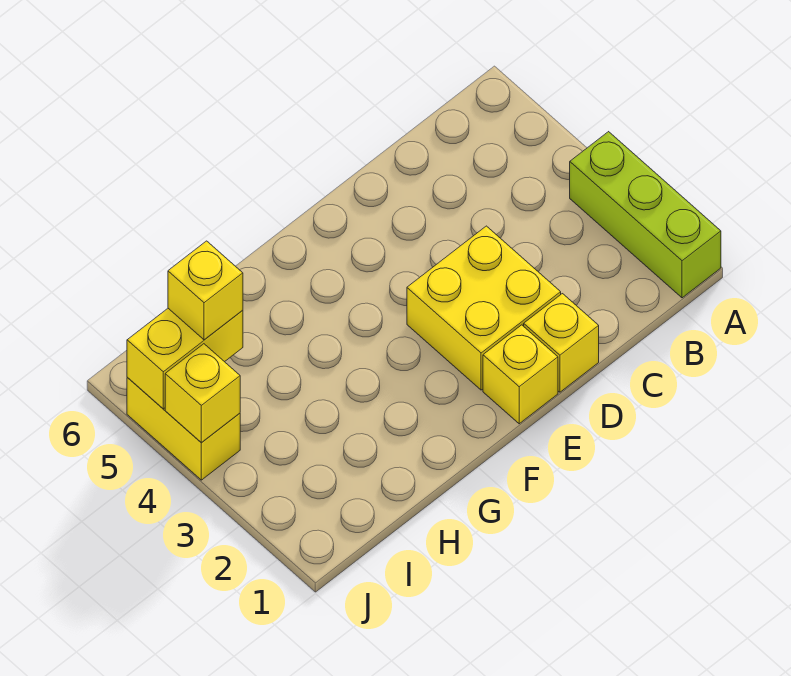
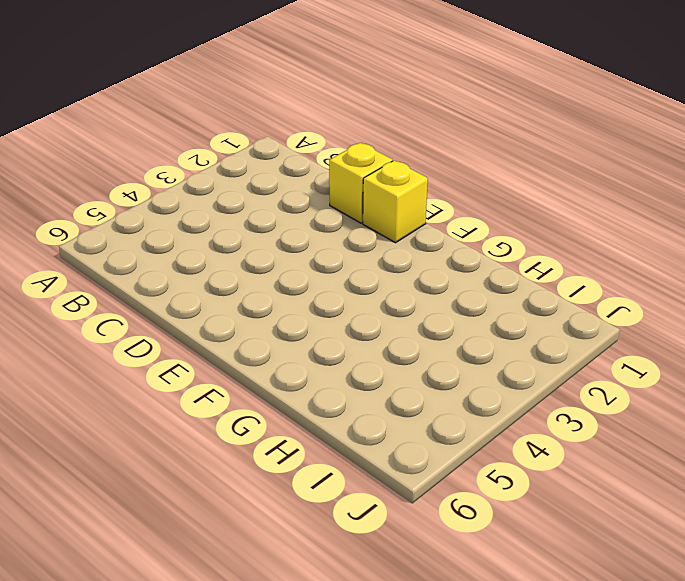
none -> lime brick A1:A3 level 1
none -> yellow brick D2:E3 level 1

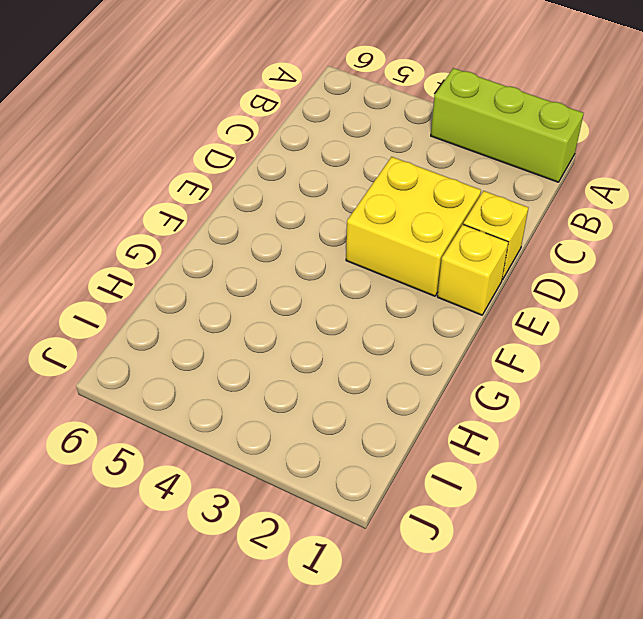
none -> yellow brick J4:J5 level 1
none -> yellow brick I5:J5 level 2

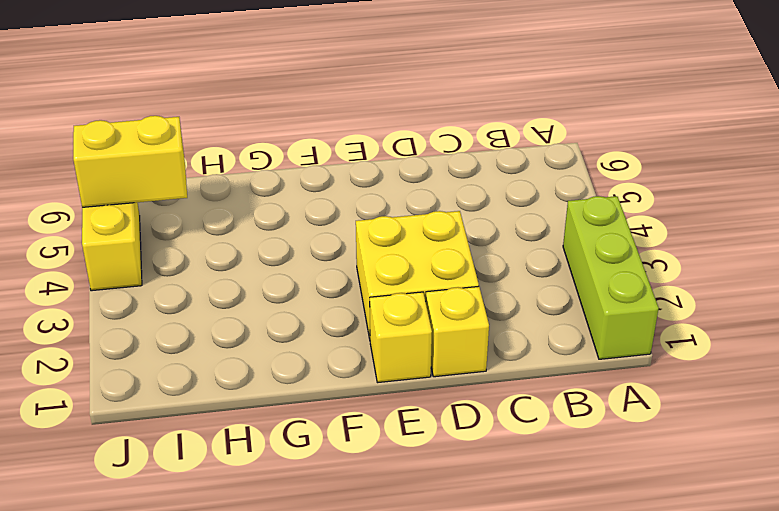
none -> yellow brick J4 level 2
none -> yellow brick I5 level 3

